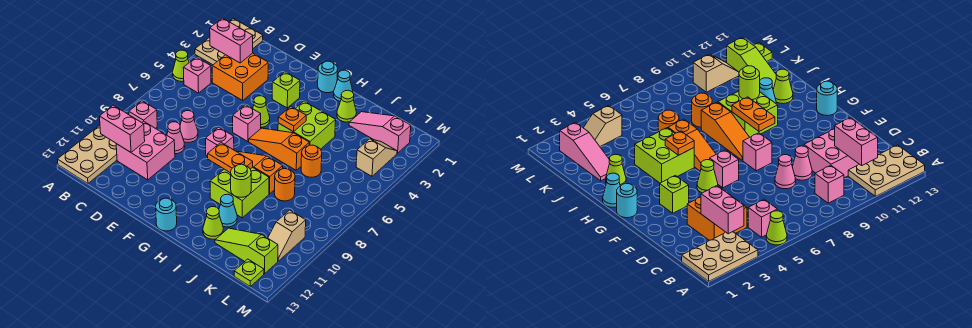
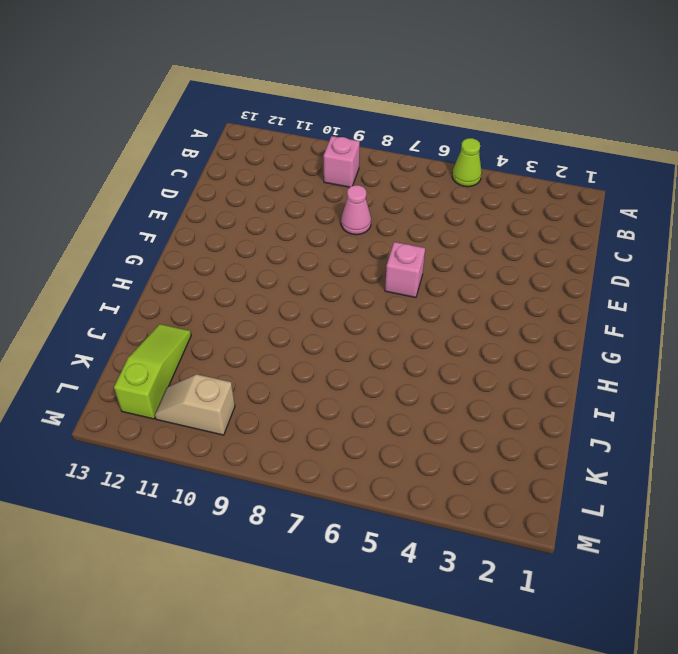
none -> tan plate A1:B3 level 1
none -> tan plate A11:B13 level 1
none -> pink brick B5 level 1
none -> orange brick C3:D4 level 1

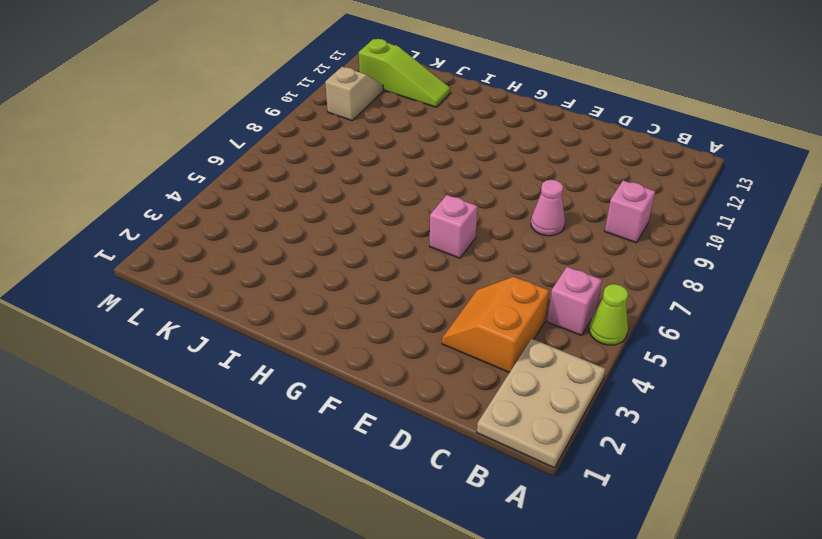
orange slope C3:D4 level 1 top C -> orange brick C3:D4 level 1
none -> tan plate A11:B13 level 1
none -> pink brick C10:D11 level 1
none -> pink cone D9 level 1
none -> lime brick F3 level 1

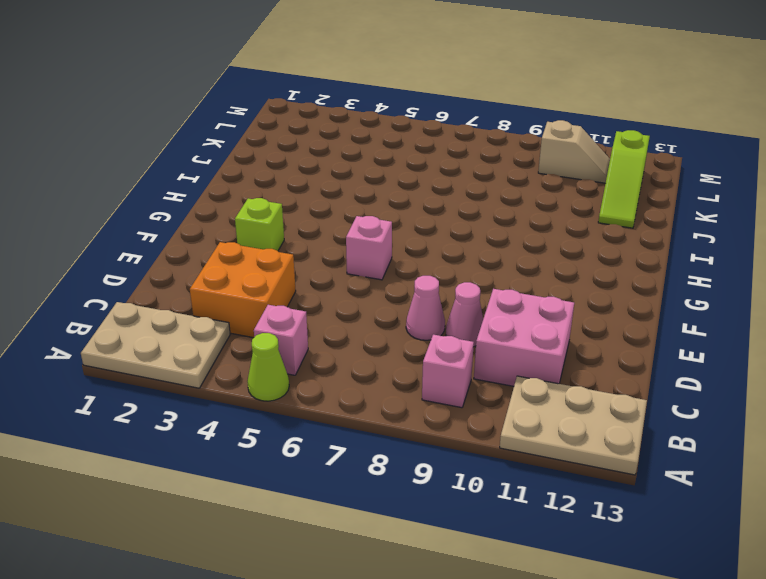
none -> lime cone F5 level 1
none -> pink brick F8 level 1
none -> cyan round brick G1 level 1
none -> orange slope G6:I6 level 1 top I

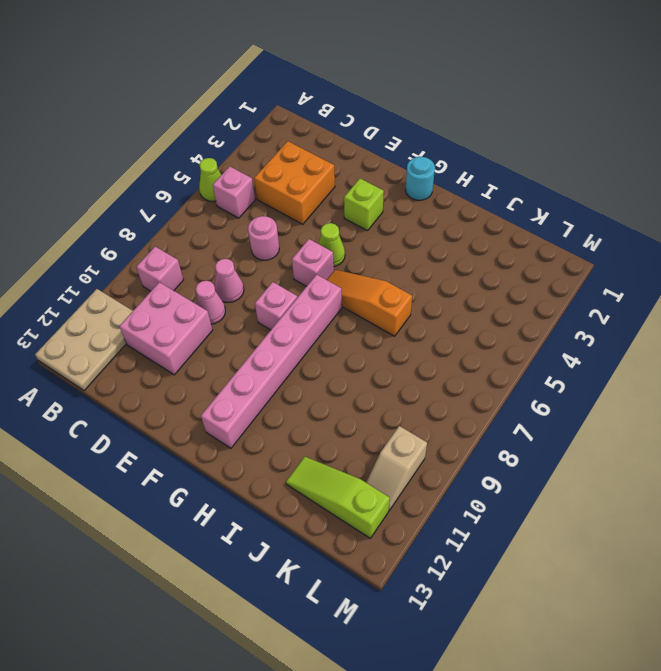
pink round brick D6 level 1 -> none
pink brick G7:G12 level 1 -> orange slope G8:I8 level 1 top I
none -> tan plate A1:B3 level 1
none -> cyan round brick G13 level 1
none -> cyan cone H1 level 1
none -> lime brick H4:I5 level 1

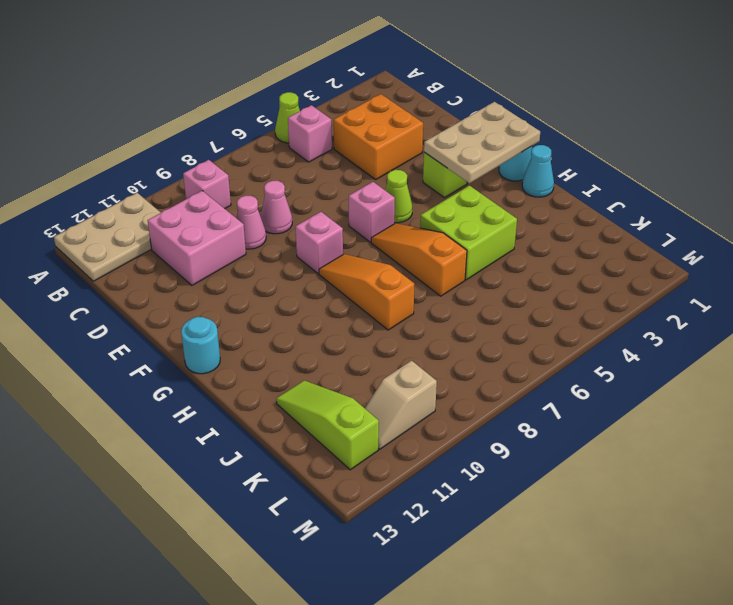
tan plate F1:G3 level 2 -> tan plate A1:B3 level 1
none -> lime brick H9:I10 level 1
none -> lime cone I2 level 1
none -> cyan cone I11 level 1
none -> lime cone I12 level 1

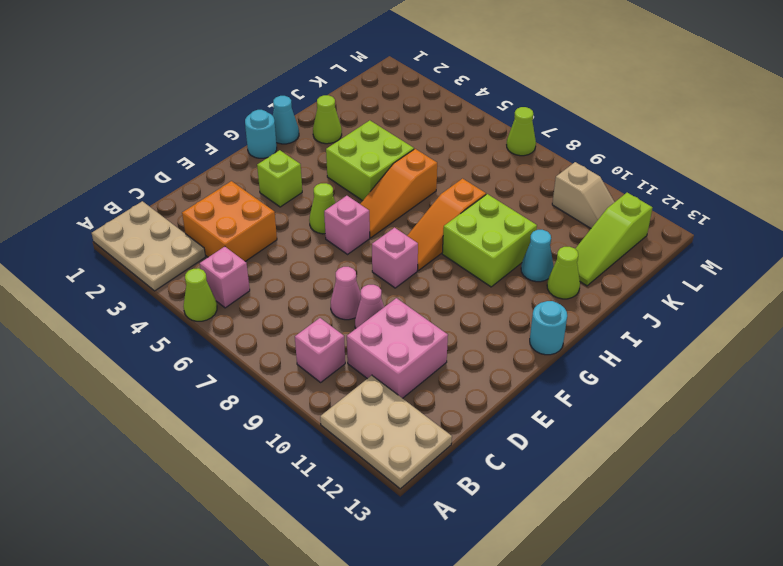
lime cone M7 level 1 -> none
none -> pink slope J2:L2 level 1 top L
none -> orange round brick J6 level 1
none -> orange round brick J8 level 1
none -> tan slope L3:L4 level 1 top 4

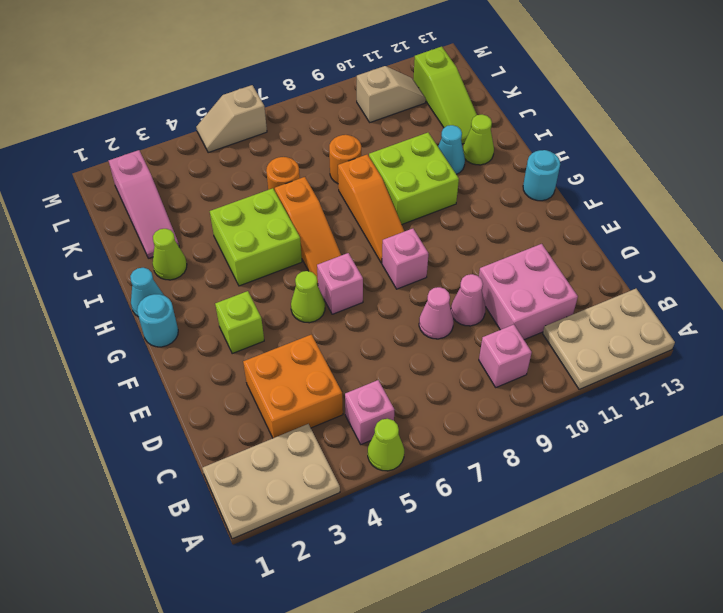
tan slope M5:M6 level 1 top 6 -> tan slope L3:L4 level 1 top 4
none -> lime plate L13 level 1
none -> pink brick B3:C3 level 2
none -> pink brick B11:C11 level 2
none -> orange plate G9:H9 level 2

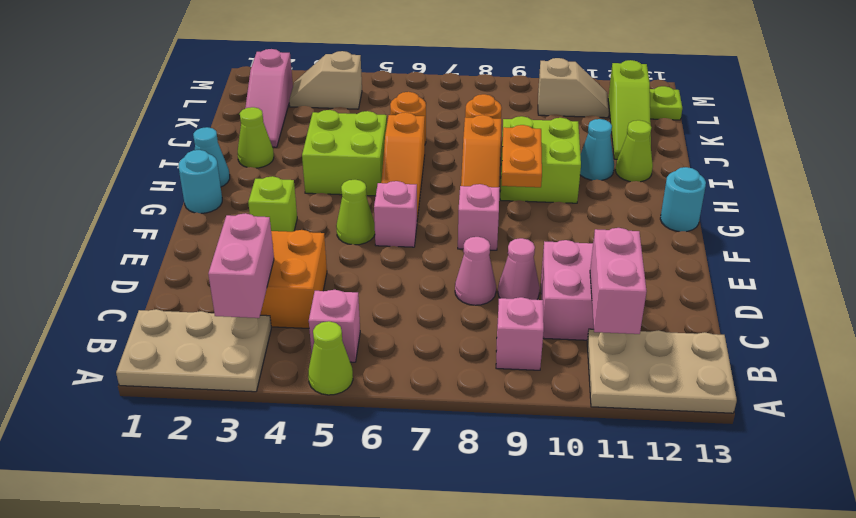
none -> orange plate H5 level 2
none -> lime round brick I10 level 2

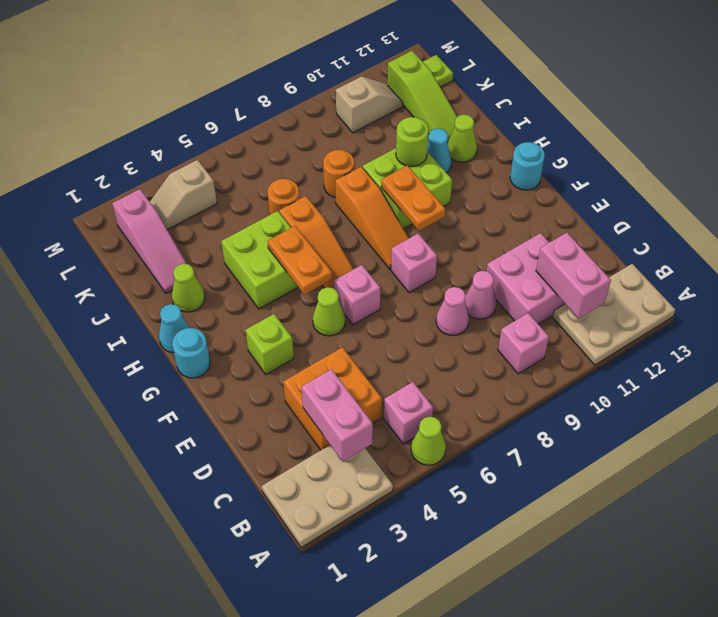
orange plate G5:H5 level 2 -> orange plate H5 level 2

